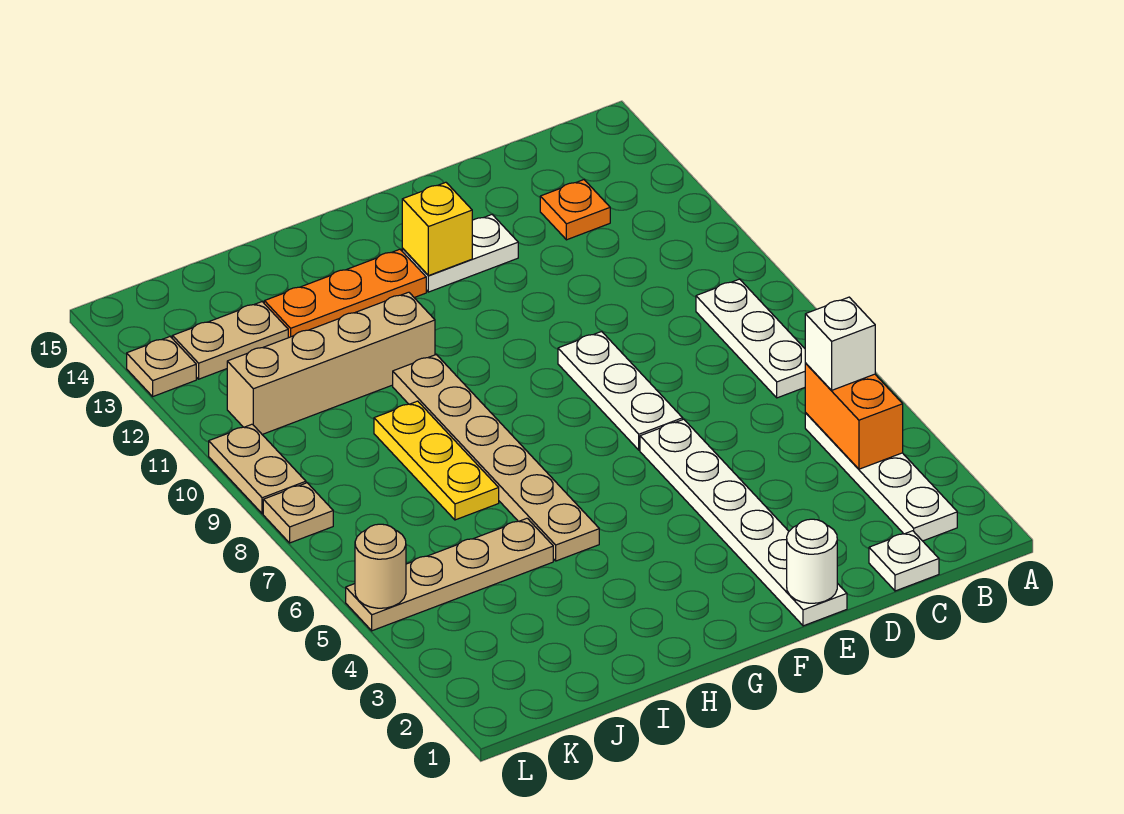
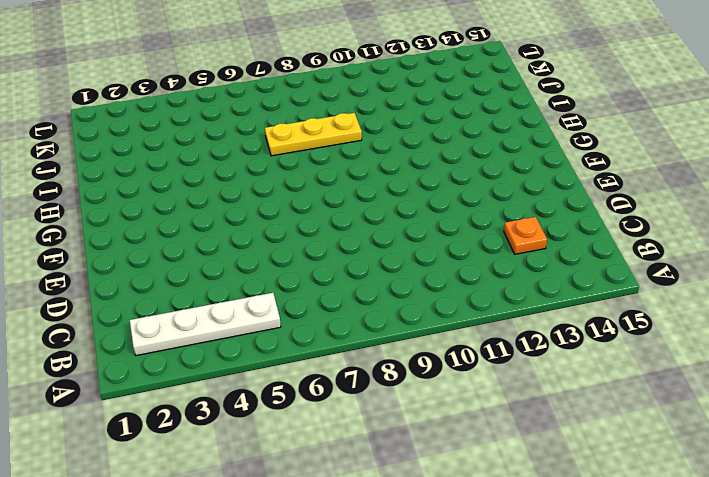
none -> white plate B7:B9 level 1
none -> white plate C1 level 1
none -> white plate E1:E6 level 1

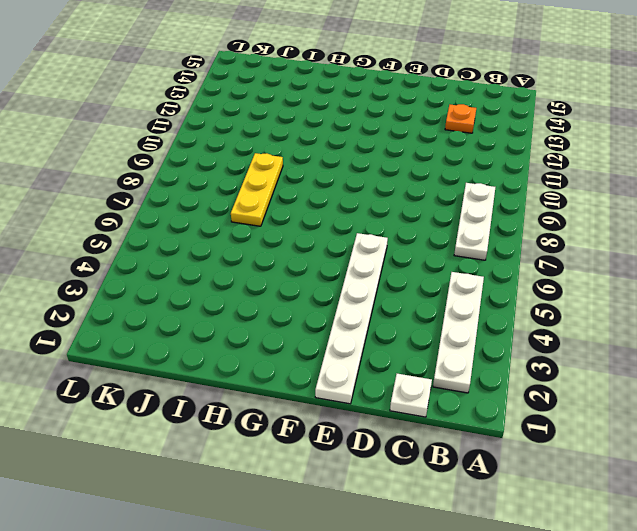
none -> white plate E7:E9 level 1
none -> white plate E13:F13 level 1
none -> orange plate G13:I13 level 1

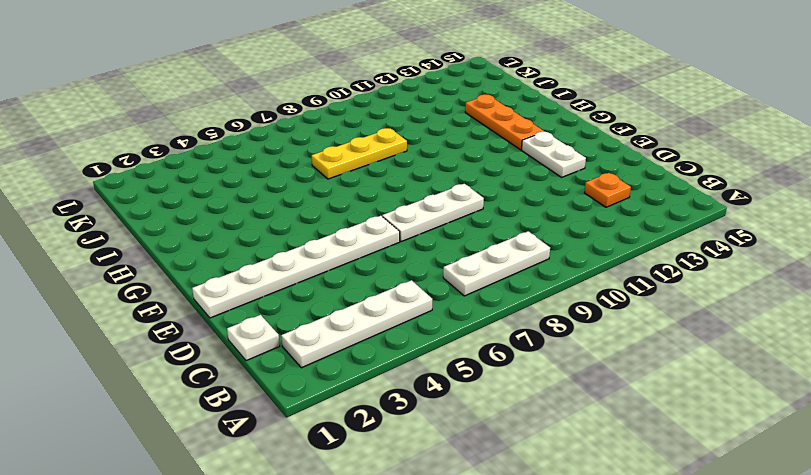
none -> tan plate H5:H10 level 1
none -> tan brick H11:K11 level 1
none -> tan plate I5:L5 level 1

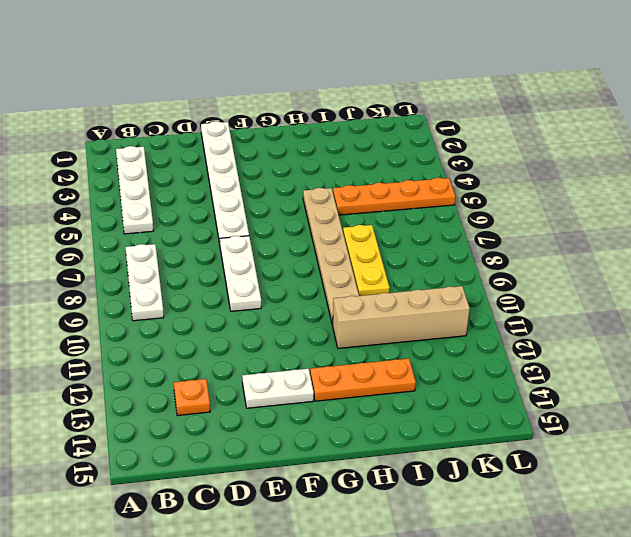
orange plate I5:L5 level 1 -> tan plate I5:L5 level 1
none -> white plate C1 level 1
none -> tan plate J13:K13 level 1
none -> tan plate L8 level 1

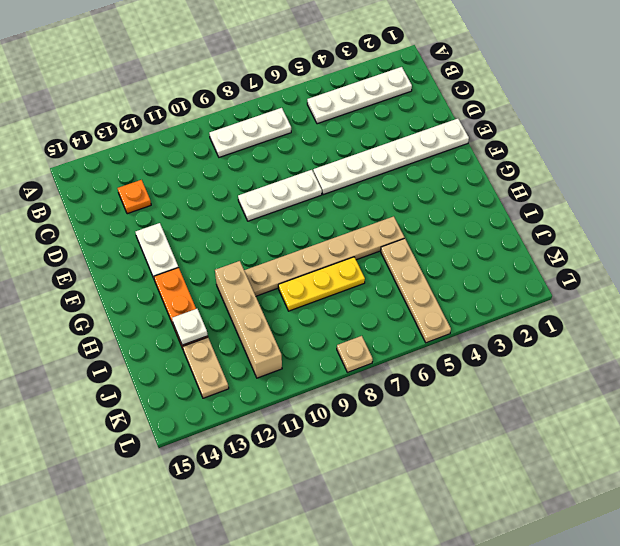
white plate I13 level 2 -> white plate C1 level 1
none -> tan plate L9:L10 level 1
none -> tan plate L13 level 1
none -> orange brick B4:B5 level 2

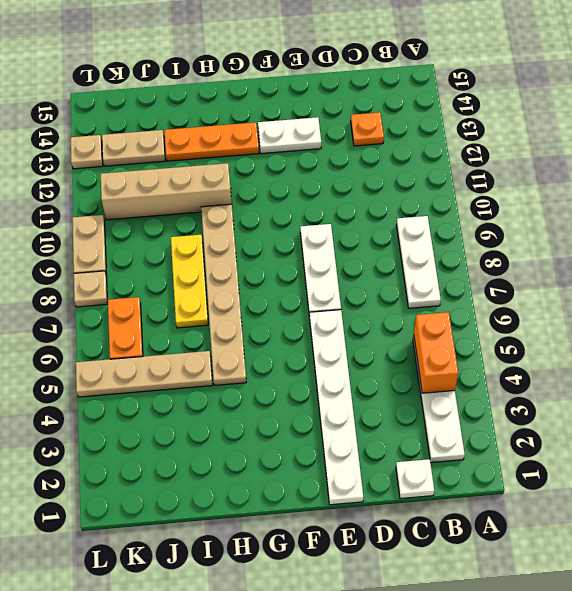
orange plate K6:K7 level 1 -> none
none -> white round brick E1 level 2
none -> yellow brick F13 level 2
none -> tan round brick L5 level 2

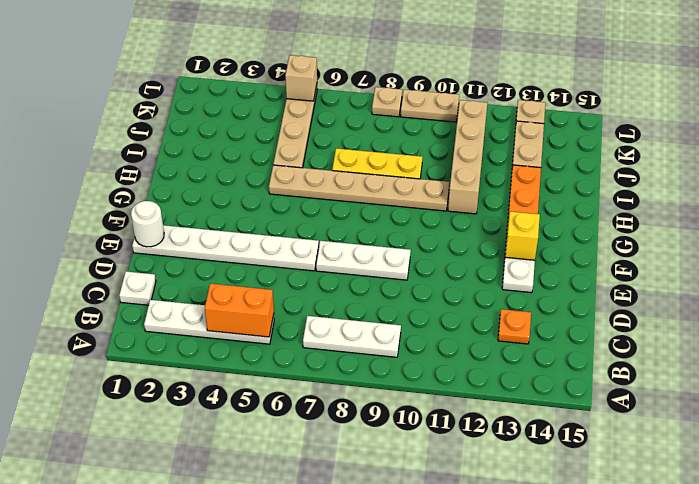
tan brick L5 level 2 -> tan round brick L5 level 2
none -> white brick B5 level 3

